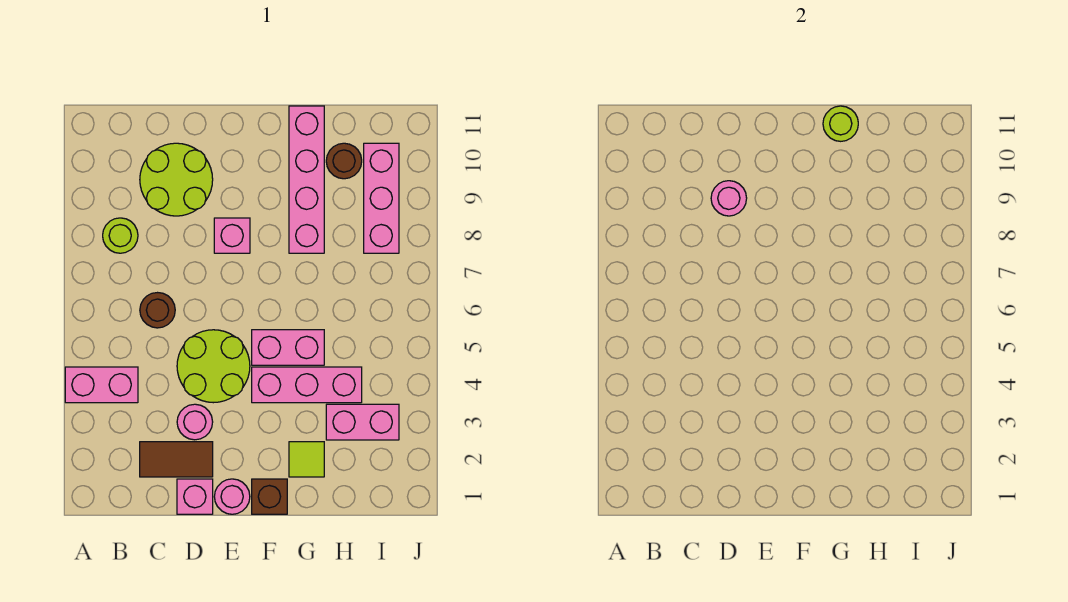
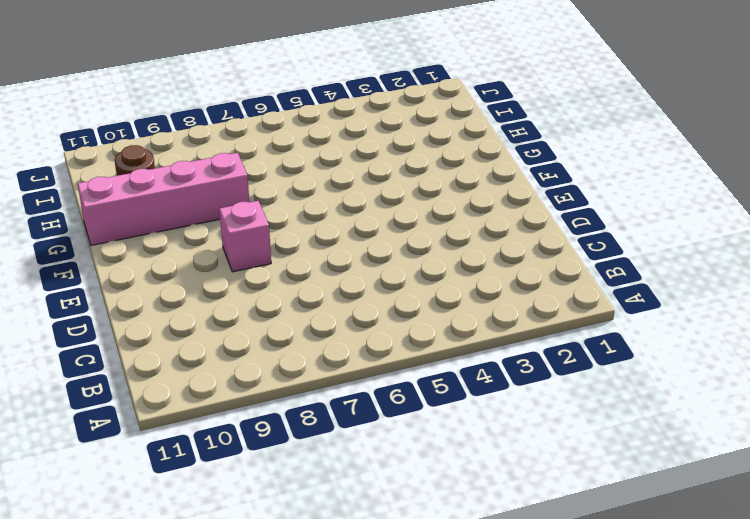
none -> pink brick A4:B4 level 1
none -> lime round brick B8 level 1
none -> brown tile C2:D2 level 1

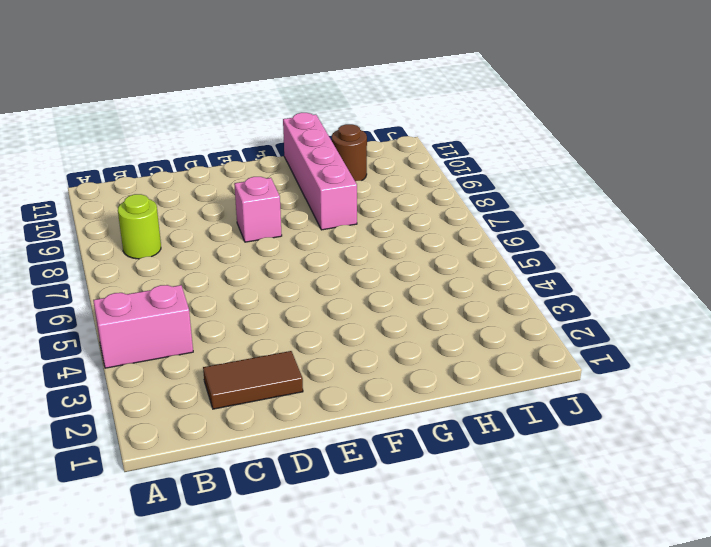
none -> brown round brick C6 level 1
none -> lime round brick C9:D10 level 1
none -> pink brick D1 level 1

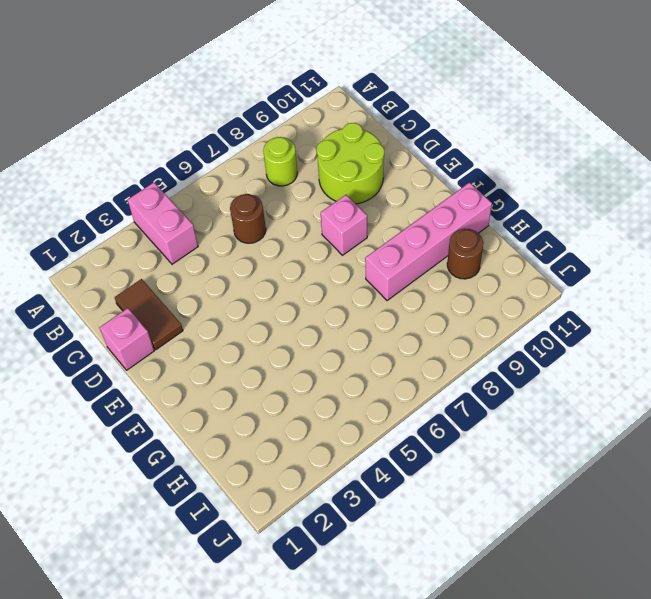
none -> pink round brick D3 level 1
none -> lime round brick D4:E5 level 1
none -> pink round brick E1 level 1

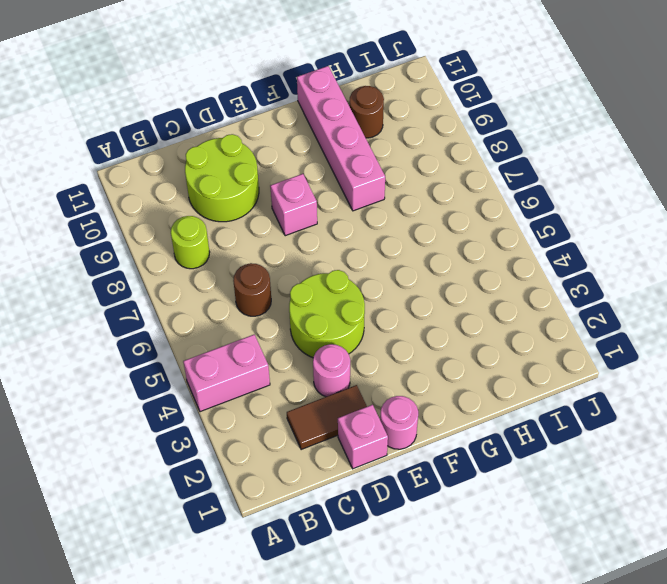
none -> brown brick F1 level 1
none -> pink brick F4:H4 level 1
none -> pink brick F5:G5 level 1

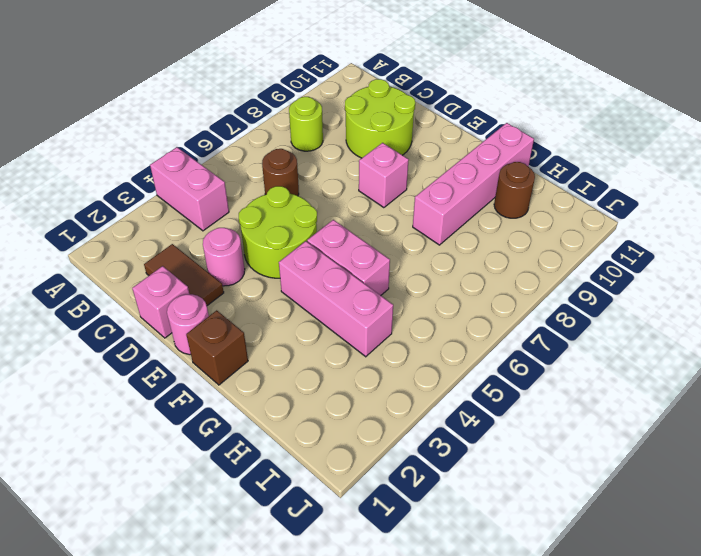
none -> lime tile G2 level 1
none -> pink brick H3:I3 level 1
none -> pink brick I8:I10 level 1

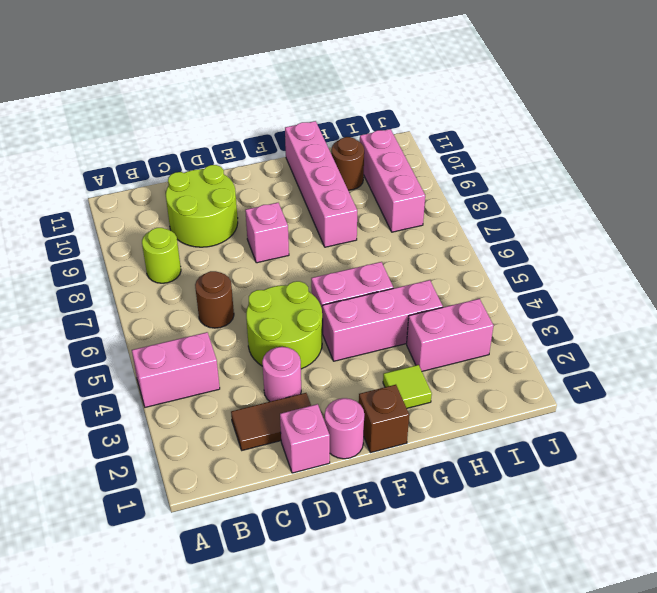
none -> pink round brick D9 level 2
none -> lime round brick G11 level 2

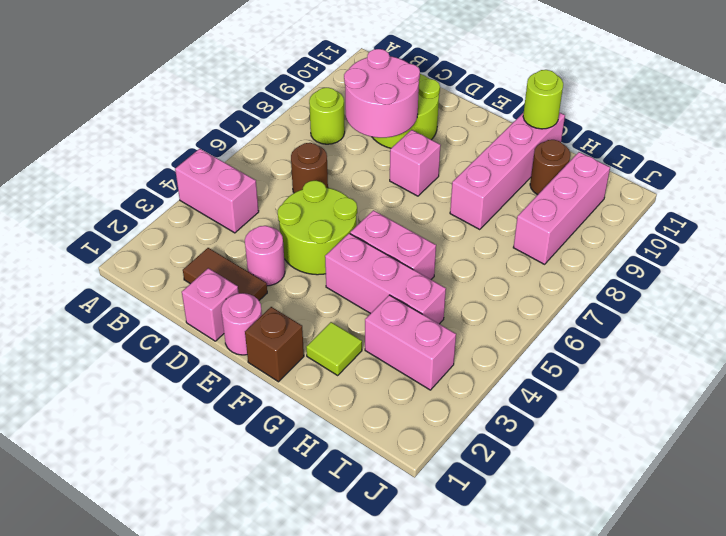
pink round brick C8:D9 level 2 -> pink round brick D9 level 2

